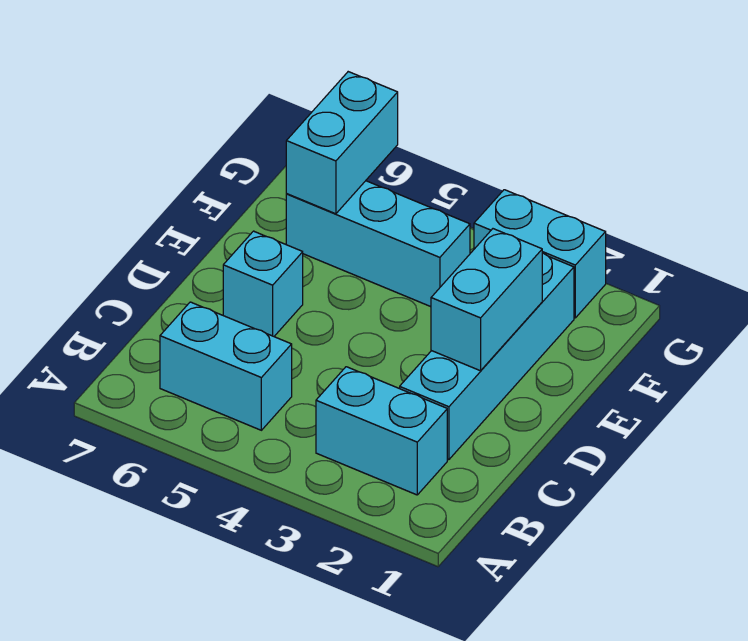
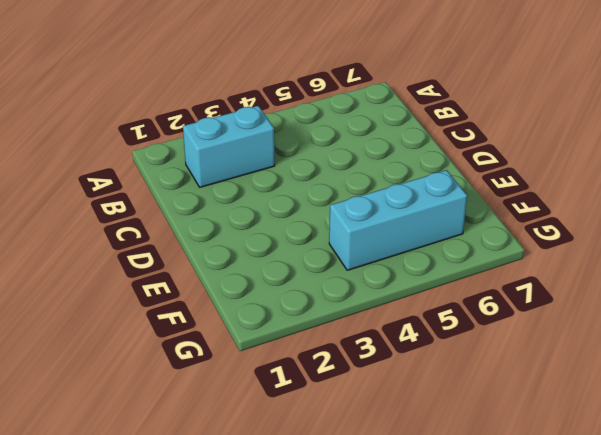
none -> cyan brick B5:B6 level 1
none -> cyan brick C2:F2 level 1

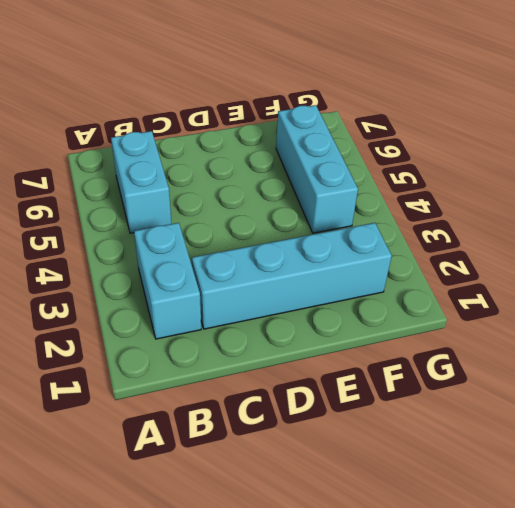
none -> cyan brick D6 level 1
none -> cyan brick G2:G3 level 1

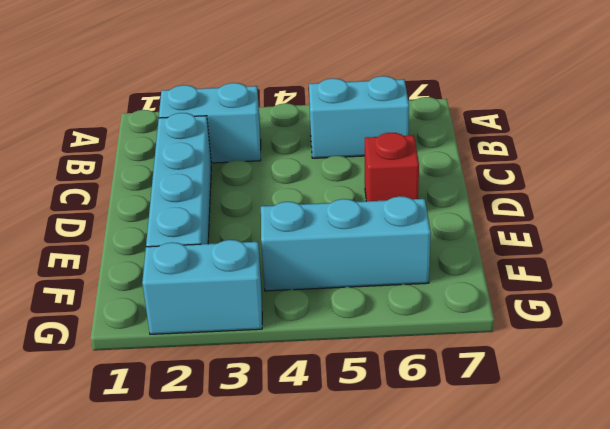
red brick D6 level 1 -> cyan brick D6 level 1
none -> cyan brick D2:E2 level 2
none -> cyan brick F6:G6 level 2

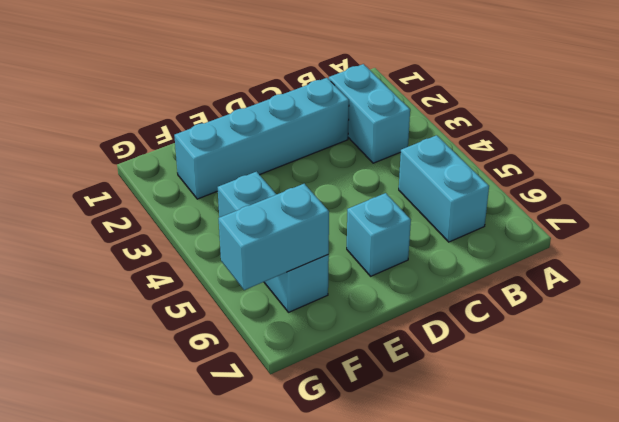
none -> cyan brick G2:G3 level 1
none -> cyan brick D2:E2 level 2

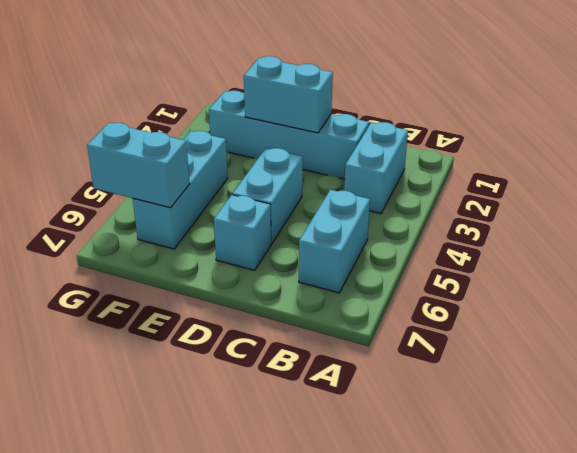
cyan brick D4:D5 level 1 -> cyan brick G2:G3 level 1

